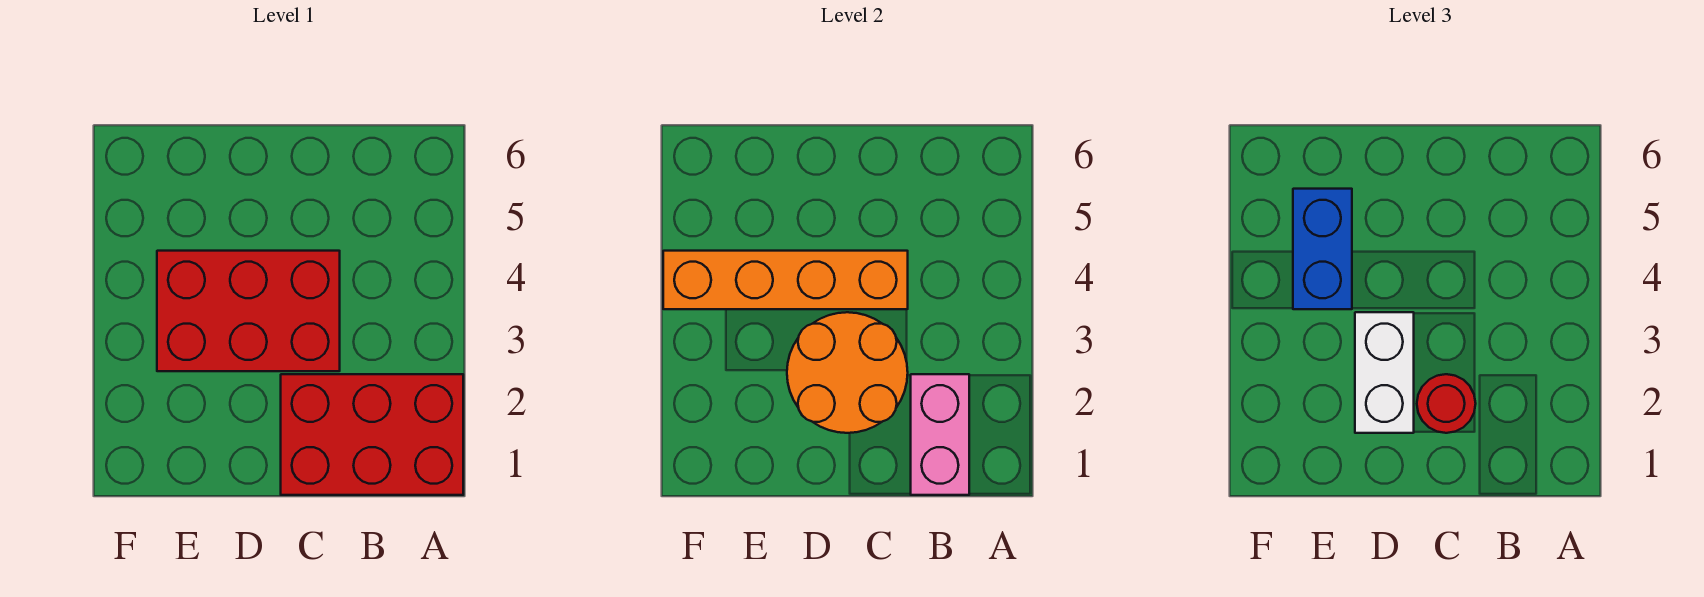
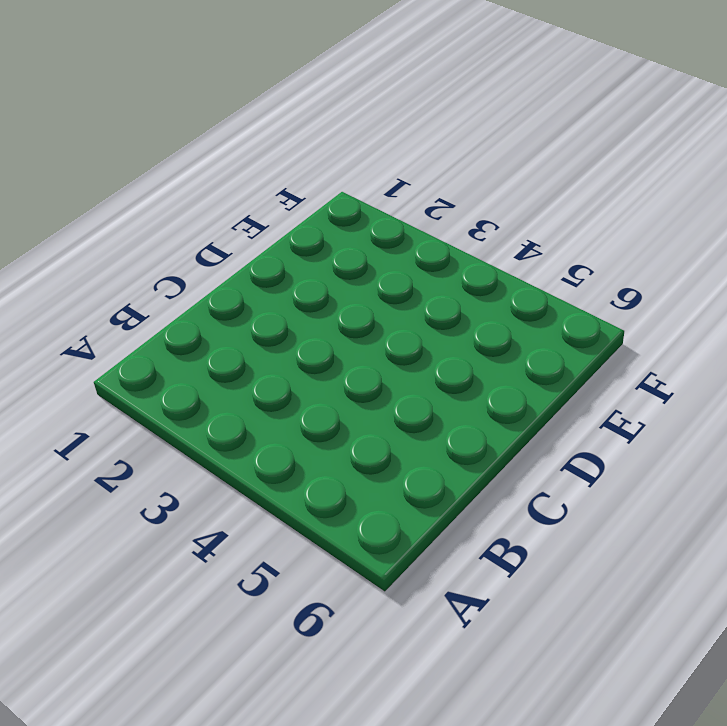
none -> red brick A1:C2 level 1
none -> red brick C3:E4 level 1

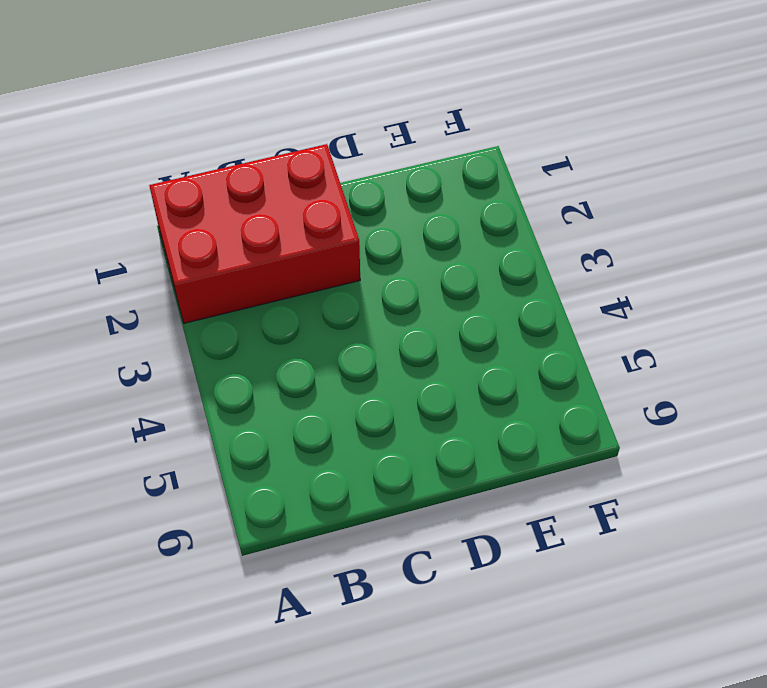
none -> red brick C3:E4 level 1
none -> pink brick B1:B2 level 2

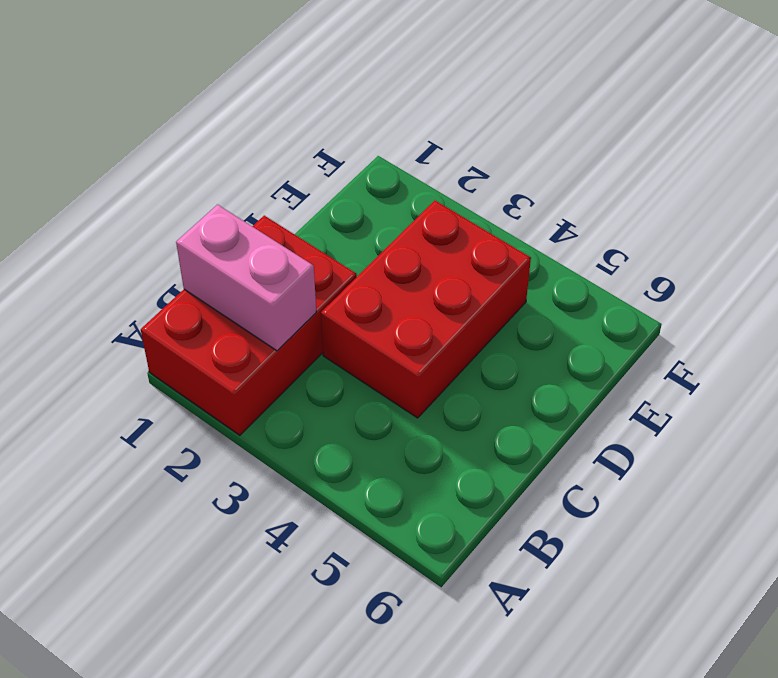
none -> orange round brick C2:D3 level 2
none -> orange brick C4:F4 level 2

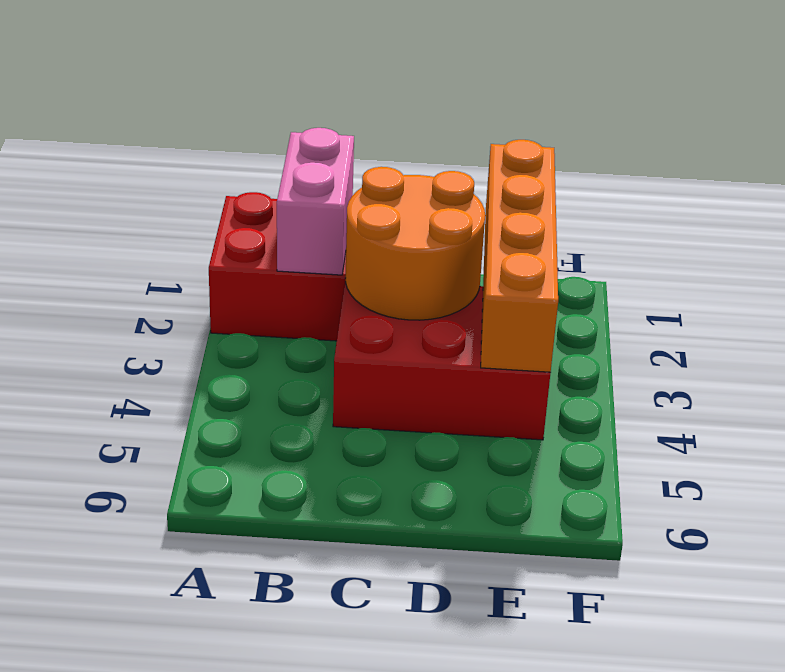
orange brick E1:E4 level 2 -> orange brick C4:F4 level 2
none -> red round brick C2 level 3
none -> white brick D2:D3 level 3

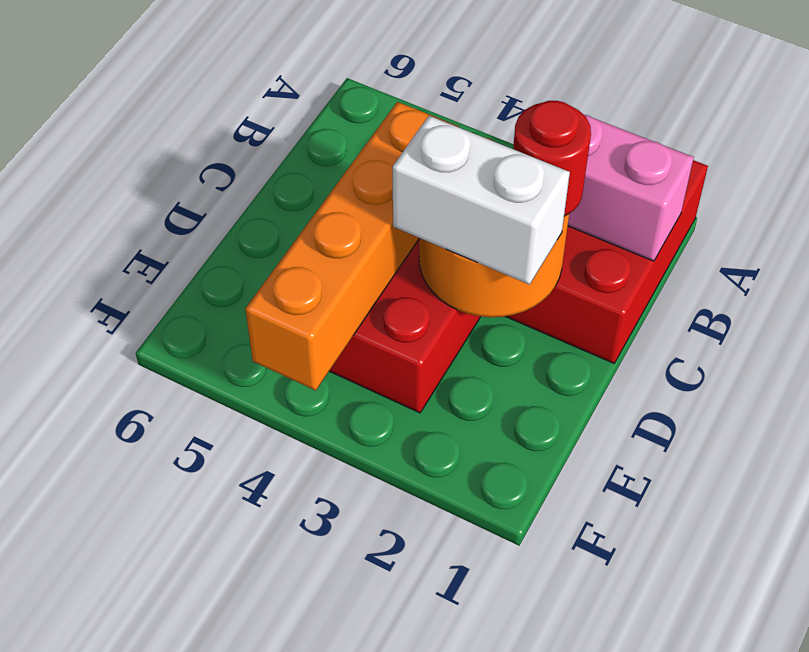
none -> blue brick E4:E5 level 3

